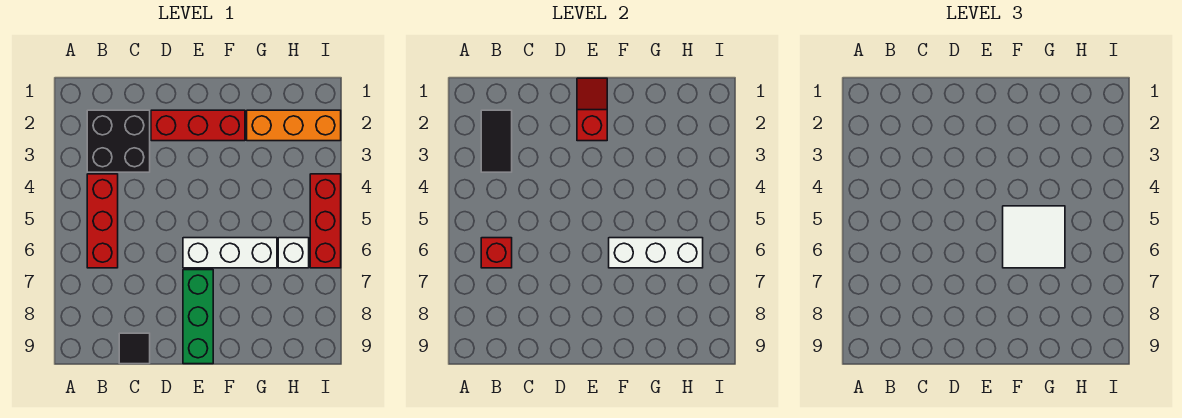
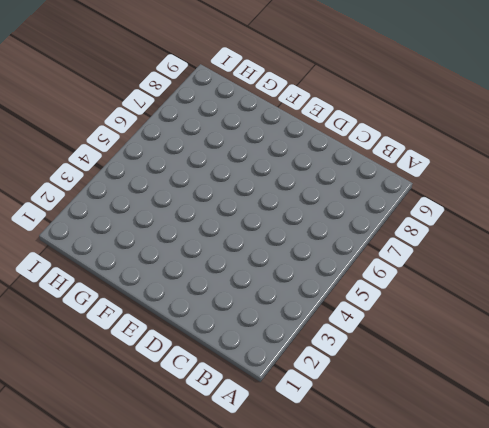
none -> black brick B2:C3 level 1
none -> red brick B4:B6 level 1
none -> black tile C9 level 1

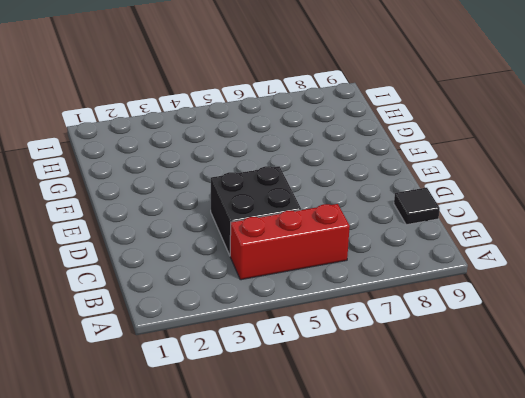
black brick C4:D5 level 1 -> black brick B2:C3 level 1
none -> red brick D2:F2 level 1
none -> white brick E6:G6 level 1
none -> green brick E7:E9 level 1

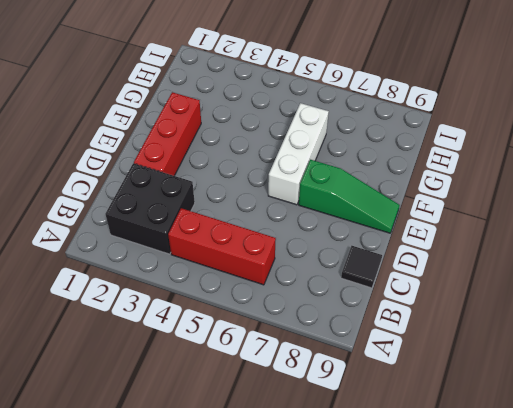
green slope E7:E9 level 1 top 7 -> green brick E7:E9 level 1
none -> orange brick G2:I2 level 1
none -> white brick H6 level 1
none -> red brick I4:I6 level 1

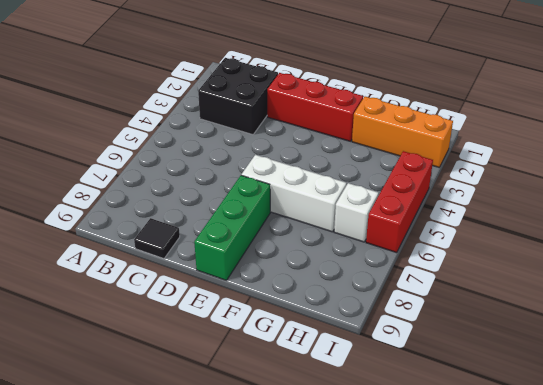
none -> red brick B4:B6 level 1
none -> black tile B2:B3 level 2
none -> red brick B6 level 2

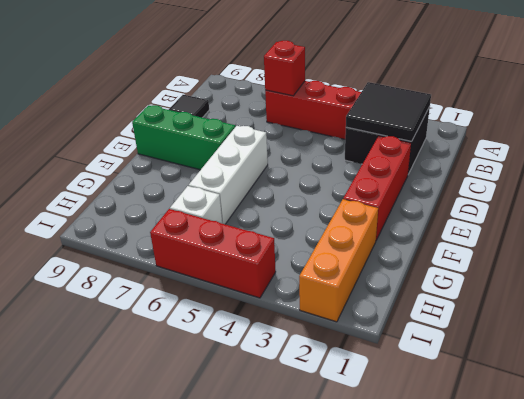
black tile B2:C3 level 2 -> black tile B2:B3 level 2
none -> red slope E1:E2 level 2 top 2
none -> white brick F6:H6 level 2
none -> white tile F5:G6 level 3

